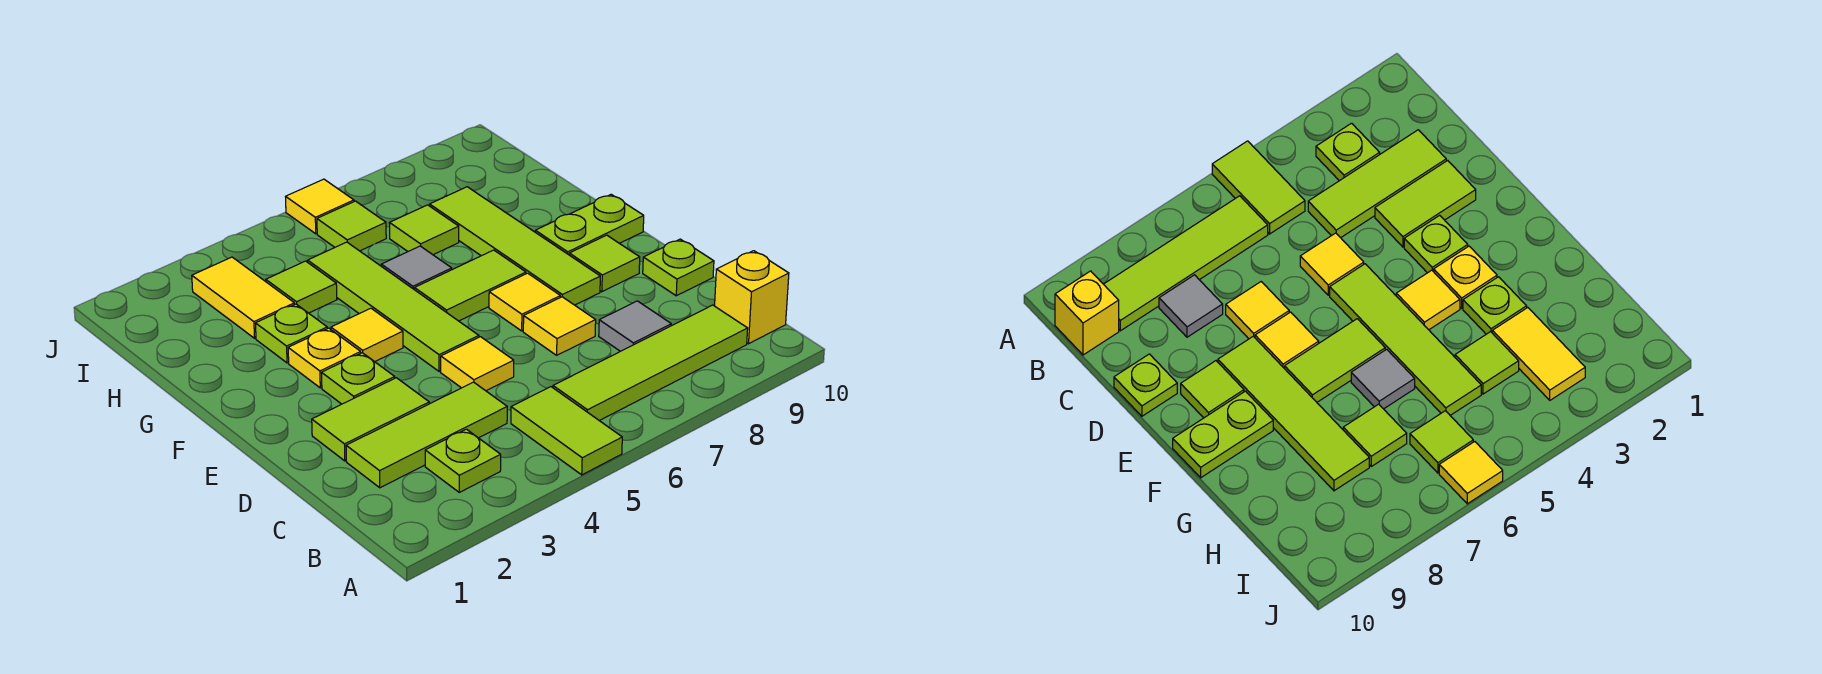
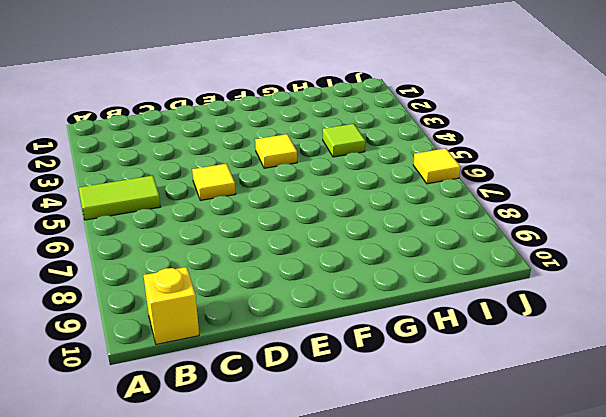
none -> lime plate B3 level 1
none -> lime tile B6:B9 level 1
none -> lime tile C2:C4 level 1

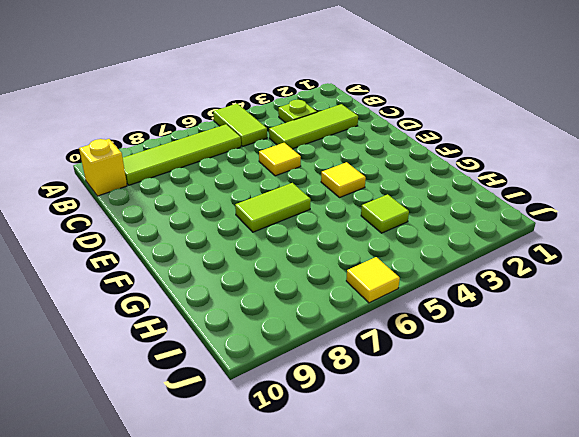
none -> grey tile C8 level 1
none -> lime tile D2:D3 level 1
none -> yellow tile D7 level 1

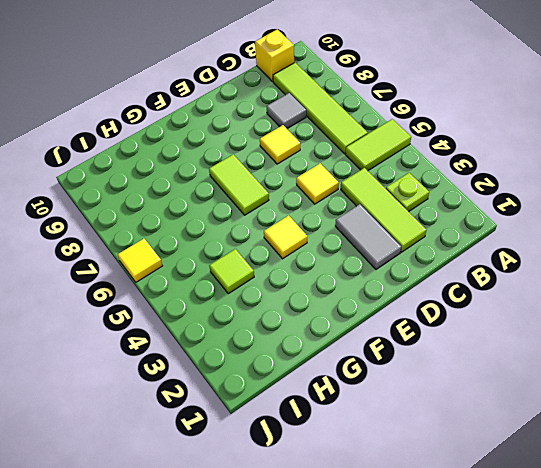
grey tile D2:D3 level 1 -> lime tile D2:D3 level 1
none -> lime plate D10 level 1
none -> lime plate E3 level 1
none -> lime tile E5:H5 level 1

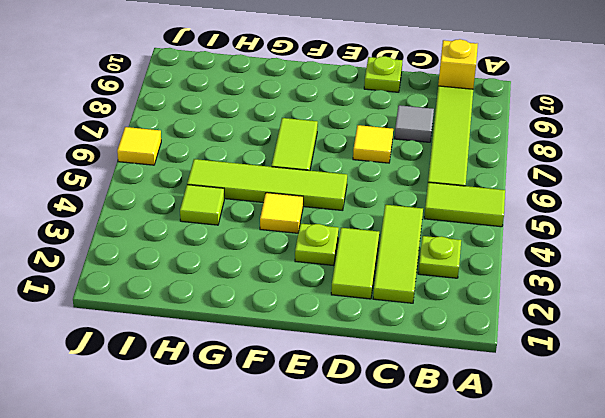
none -> yellow tile D5 level 1
none -> yellow tile E7 level 1
none -> lime tile E8:H8 level 1

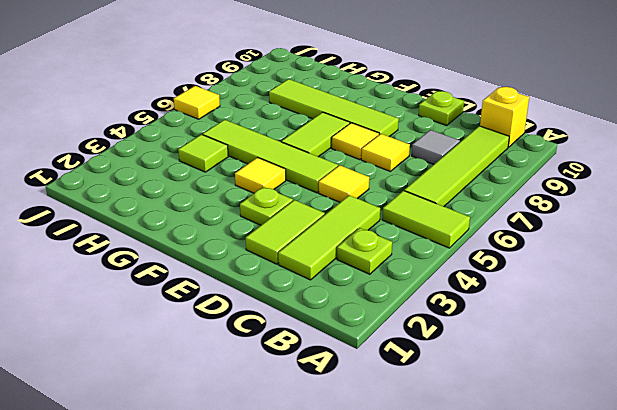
none -> lime tile E9 level 1
none -> yellow plate F3 level 1
none -> lime plate F9:F10 level 1

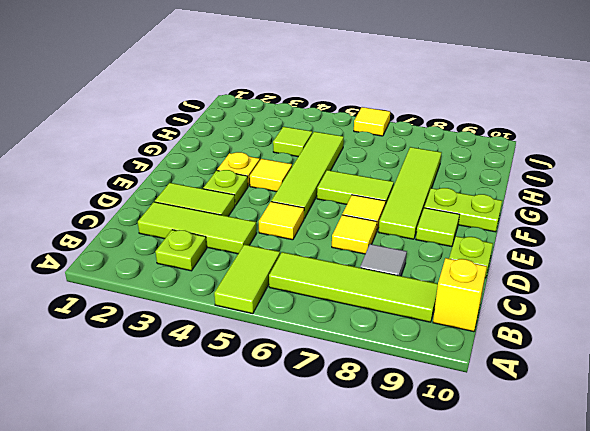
none -> lime plate G3 level 1
none -> grey tile G6 level 1
none -> yellow tile H3:I3 level 1

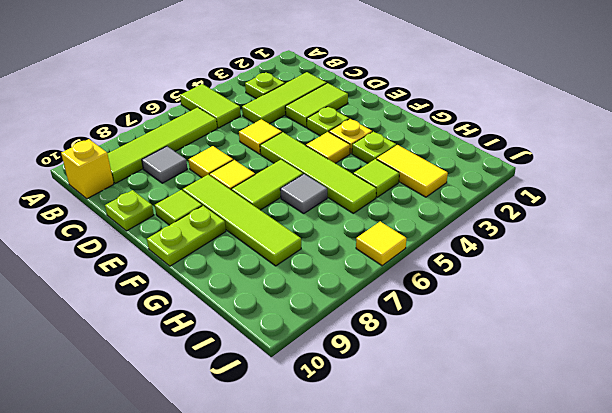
none -> lime tile H7 level 1
none -> lime tile I6 level 1

